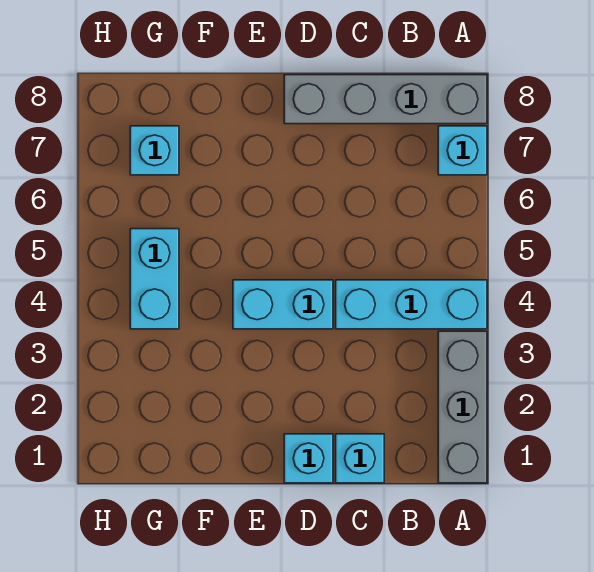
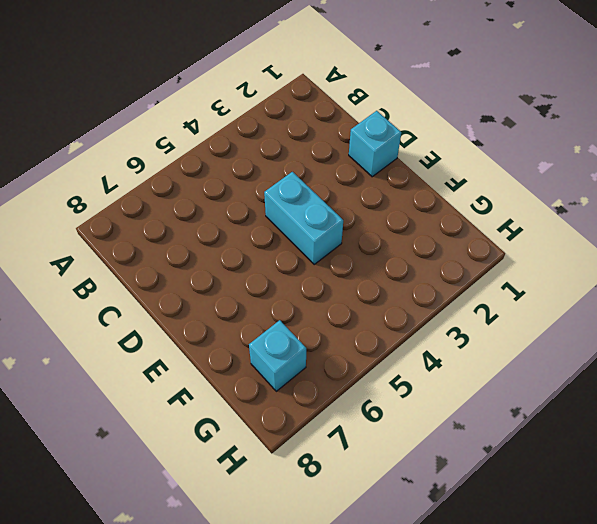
none -> grey brick A1:A3 level 1
none -> cyan brick A4:C4 level 1

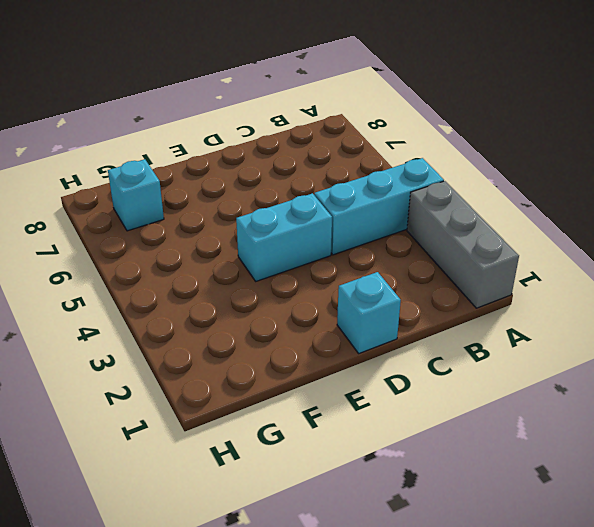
none -> cyan brick A7 level 1
none -> grey brick A8:D8 level 1

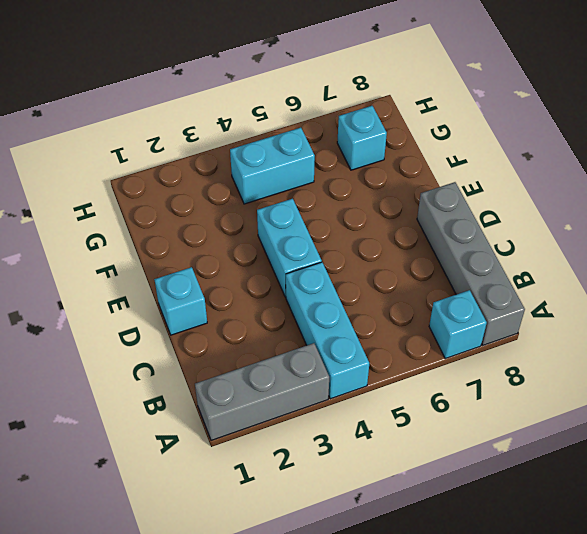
none -> cyan brick C1 level 1

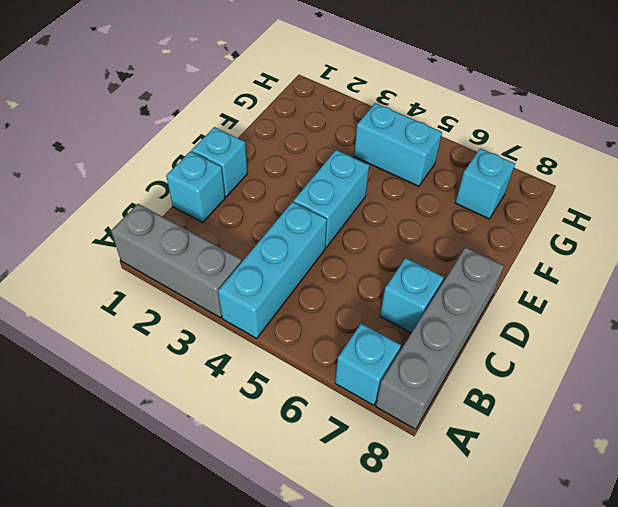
cyan brick C7 level 1 -> none

